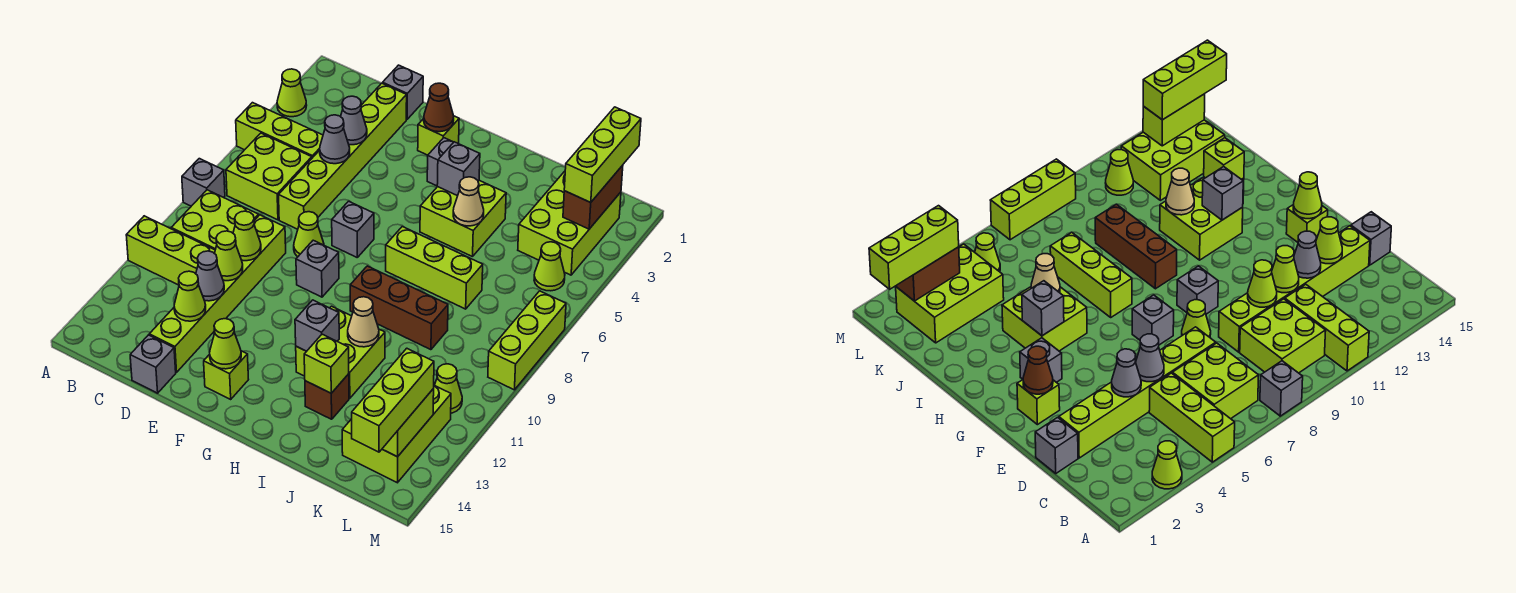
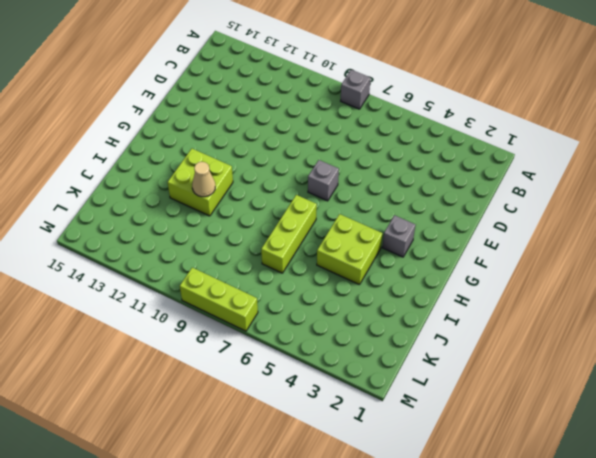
none -> lime cone A3 level 1
none -> lime brick A5:C5 level 1
none -> lime brick A11:C11 level 1
none -> lime brick B6:C7 level 1

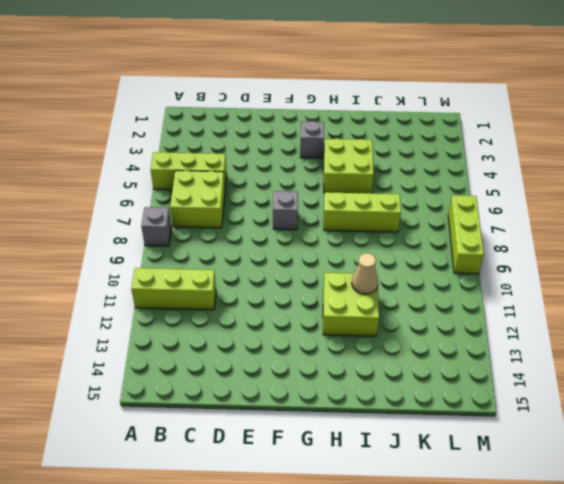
none -> lime cone A3 level 1
none -> lime brick B9:C10 level 1
none -> grey brick D1 level 1
none -> lime brick D2:D7 level 1

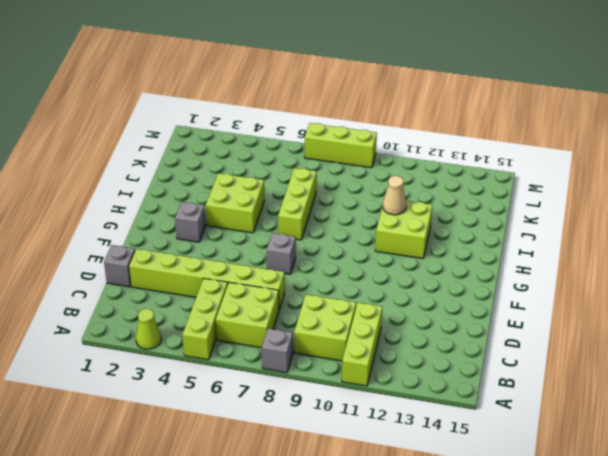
none -> lime brick D9:D14 level 1
none -> grey brick D15 level 1
none -> lime cone E8 level 1
none -> lime brick F2 level 1

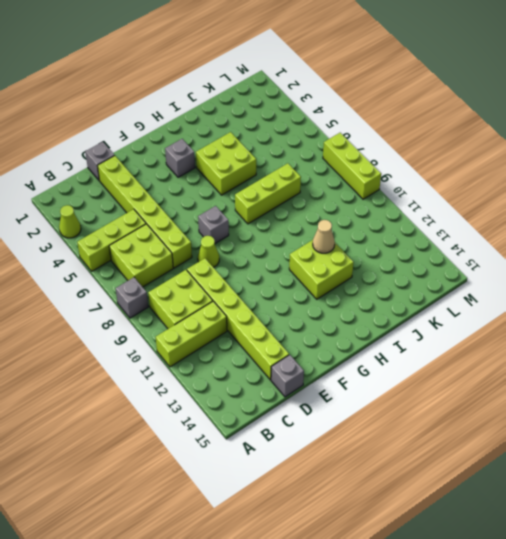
none -> lime brick F2 level 1
none -> grey brick F9 level 1
none -> lime brick F14 level 1
none -> brown brick H9:J9 level 1

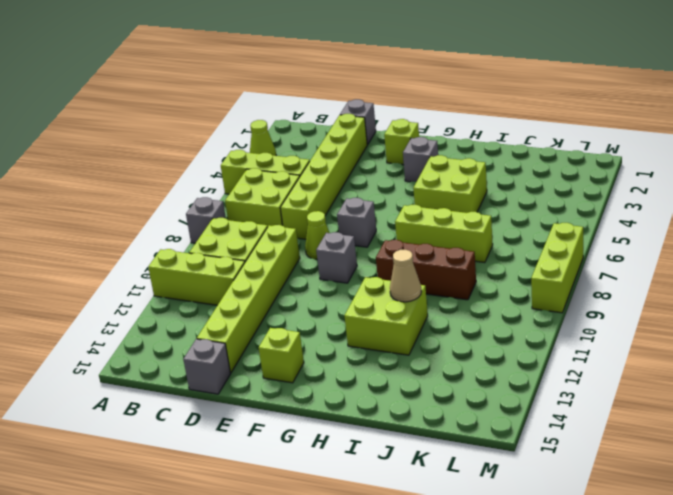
none -> brown brick I13 level 1
none -> lime brick K2:L4 level 1
none -> lime brick K12:L14 level 1
none -> lime cone L5 level 1

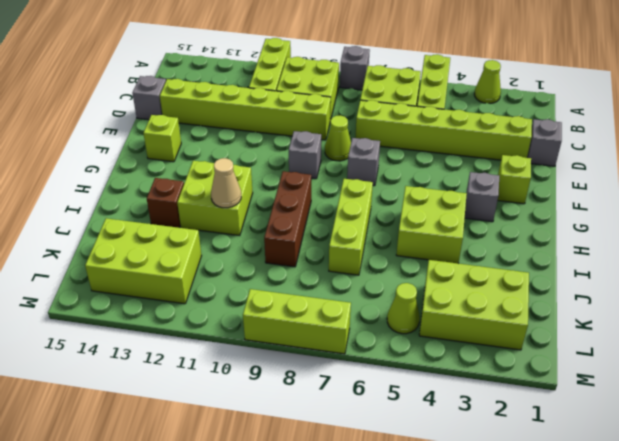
none -> lime cone L11 level 1
none -> grey cone D4 level 2
none -> grey cone D5 level 2
none -> lime cone D10 level 2

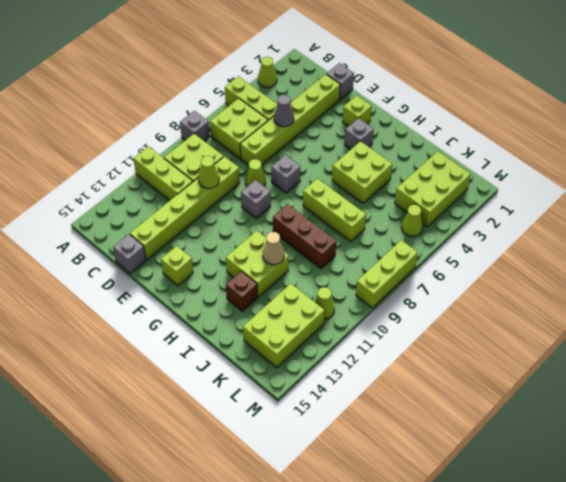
none -> grey cone D4 level 2
none -> lime cone D11 level 2
none -> grey cone D12 level 2
none -> lime cone D13 level 2

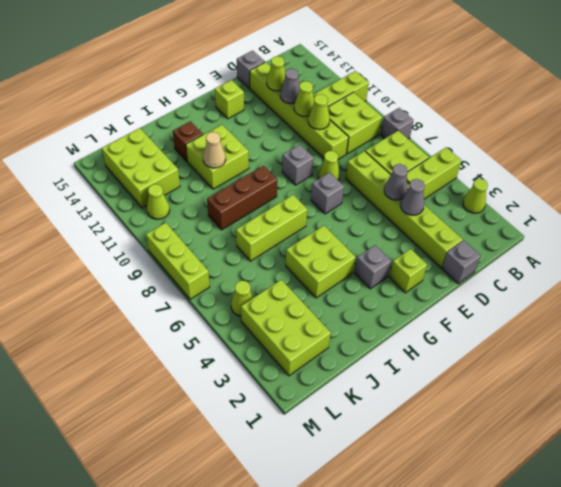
none -> brown cone F2 level 2
none -> lime cone F14 level 2
none -> grey brick H4 level 2
none -> grey brick H12 level 2

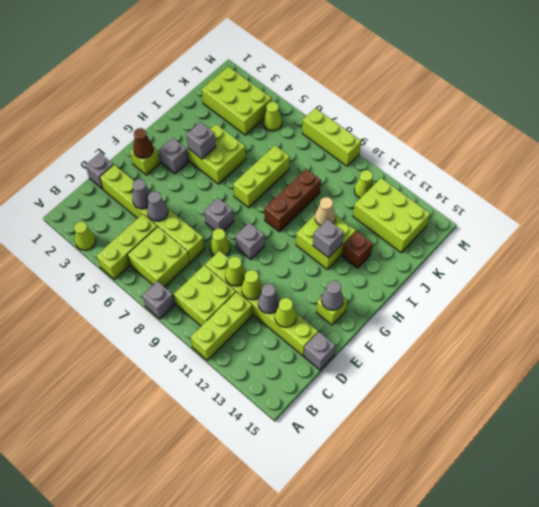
grey cone F14 level 2 -> lime cone F14 level 2
none -> tan cone I5 level 2
none -> lime brick I13 level 2
none -> brown brick L2:L3 level 2
none -> lime brick L13:L14 level 2

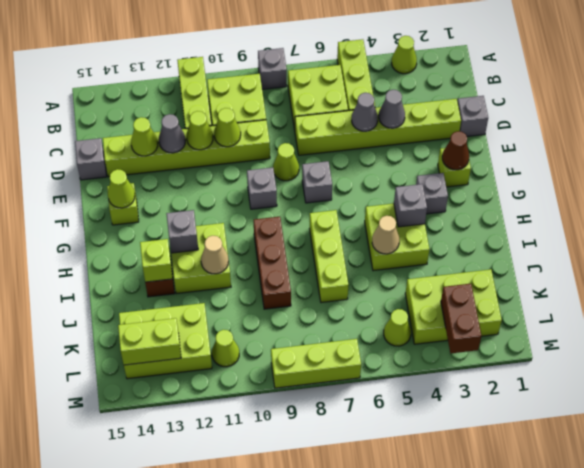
brown brick L3:M3 level 2 -> brown brick L2:L3 level 2
none -> lime brick L1:L3 level 3
none -> lime brick L13:L15 level 3

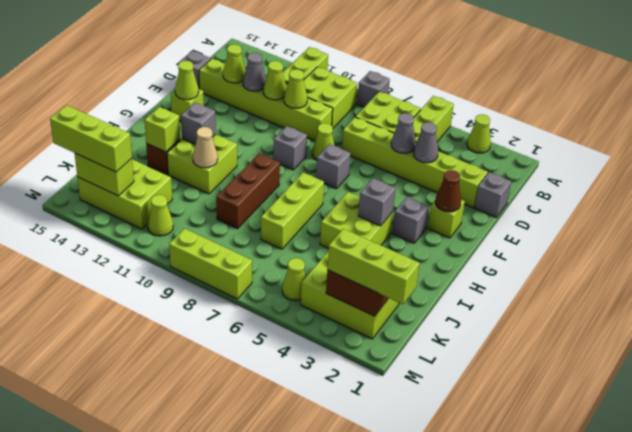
none -> tan cone I5 level 2

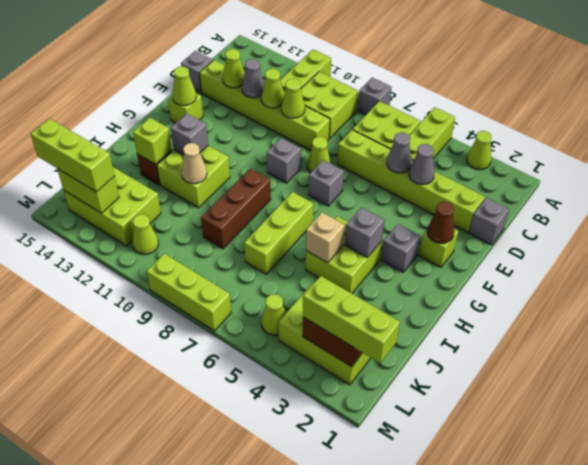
tan brick I5 level 2 -> tan cone I5 level 2

